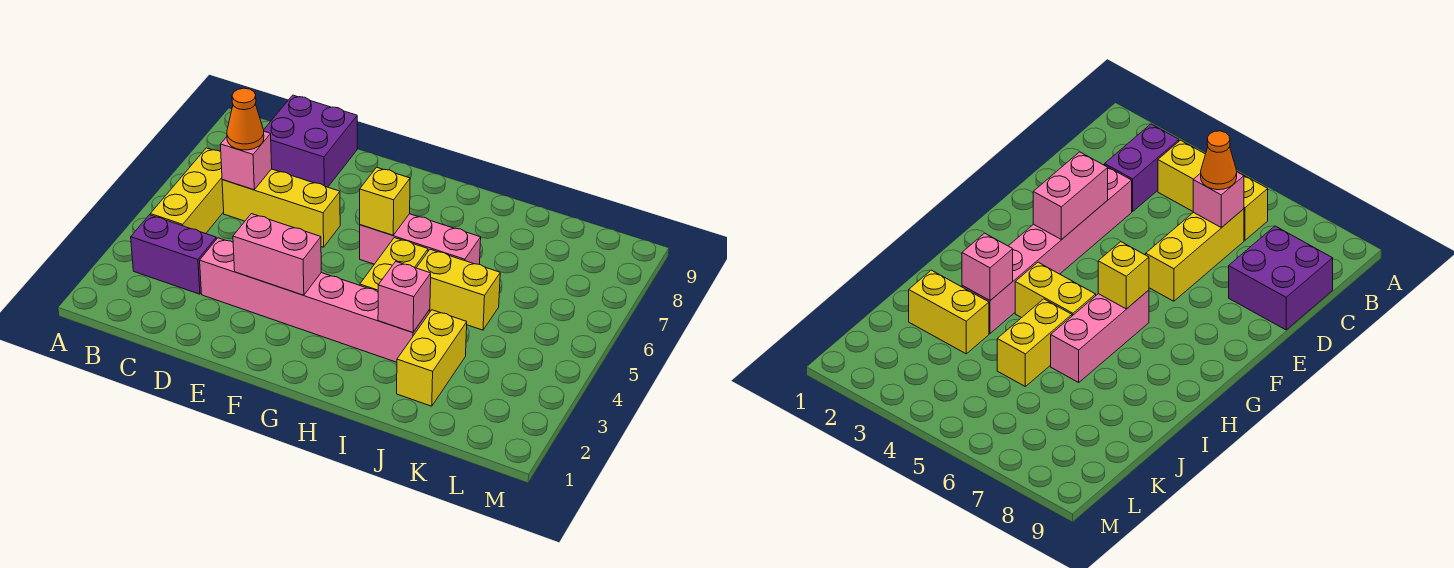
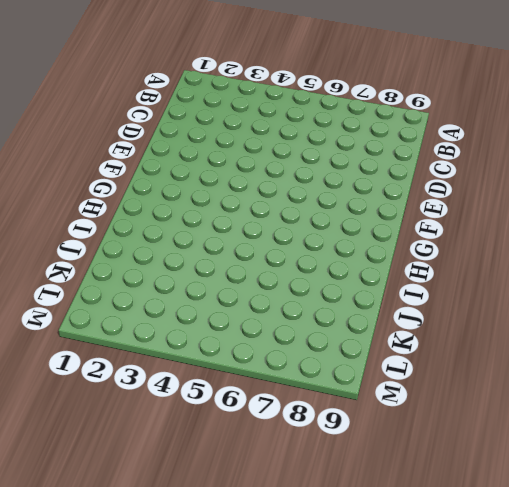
none -> purple brick B3:C3 level 1
none -> yellow brick B4:B6 level 1
none -> yellow brick C6:E6 level 1

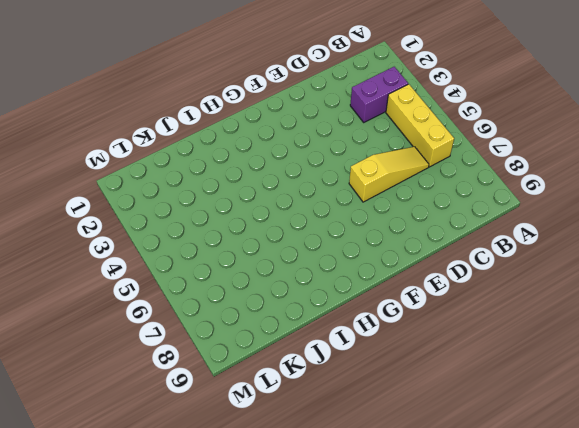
yellow slope C6:E6 level 1 top E -> yellow brick C6:E6 level 1
none -> purple brick C8:D9 level 1
none -> pink brick D3:I3 level 1
none -> pink brick G6:I6 level 1

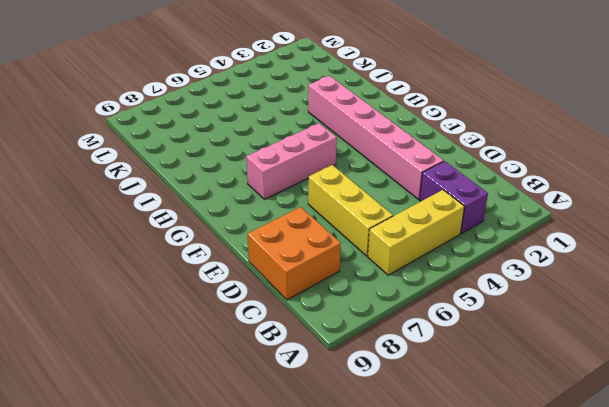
orange brick C8:D9 level 1 -> purple brick C8:D9 level 1
pink brick G5:G7 level 1 -> pink brick G6:I6 level 1
none -> yellow brick H4:H5 level 1
none -> yellow brick I5:J5 level 1
none -> yellow brick J2:J3 level 1

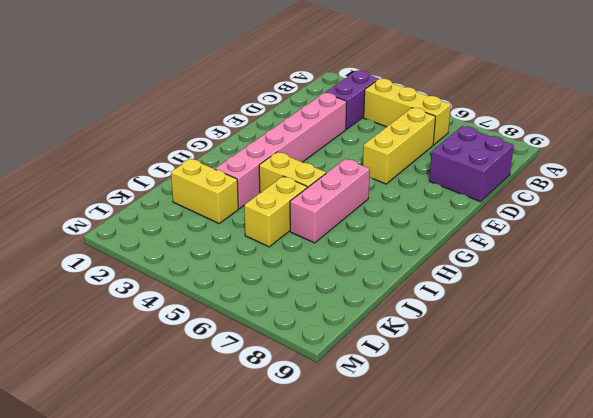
none -> pink brick C6 level 2
none -> pink brick E3:F3 level 2
none -> yellow brick G6 level 2

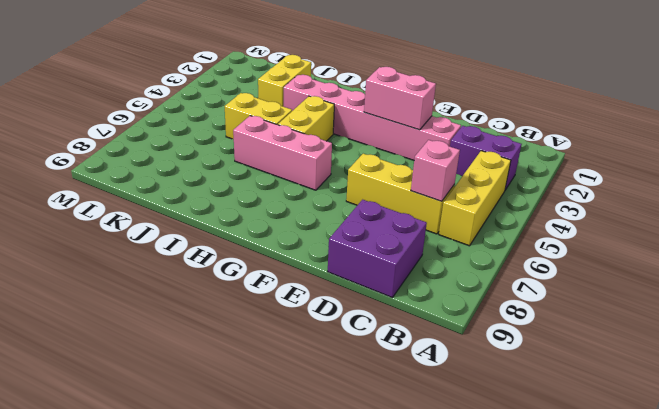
none -> yellow brick G6 level 2
none -> pink brick I3 level 2
none -> orange cone C6 level 3

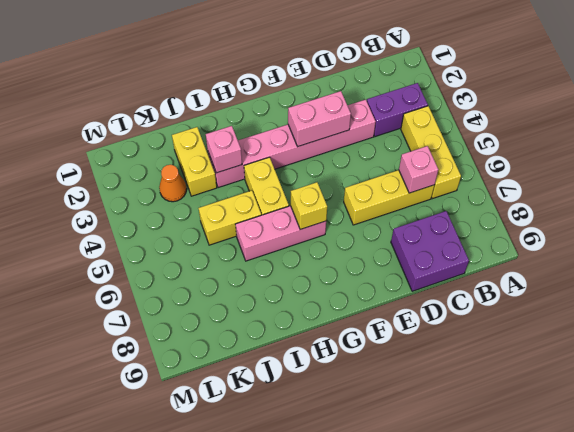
orange cone K3 level 1 -> orange cone C6 level 3

